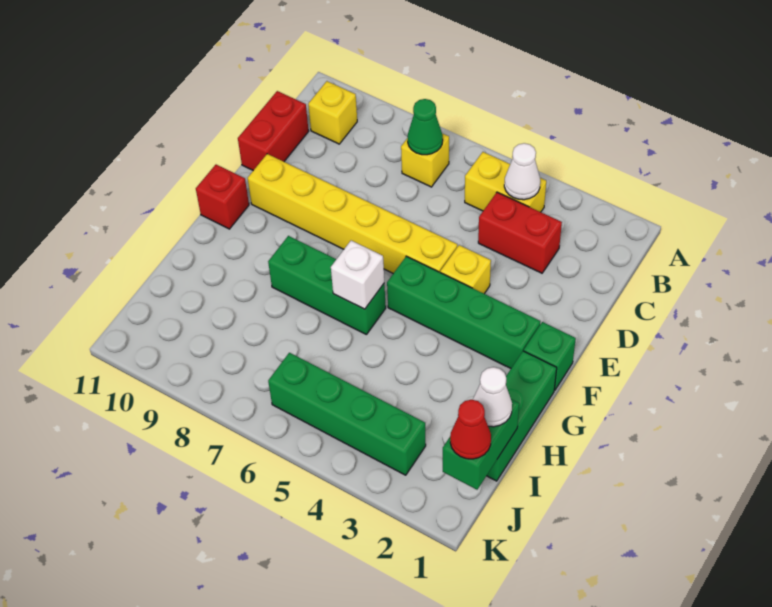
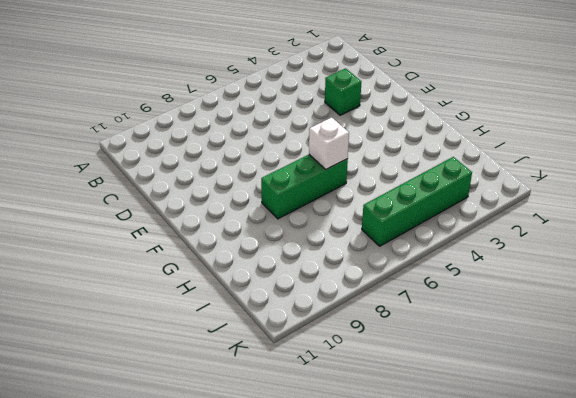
green brick D3 level 1 -> green brick F1 level 1
none -> yellow brick B4:B5 level 1
none -> yellow brick B7 level 1
none -> yellow brick B10 level 1

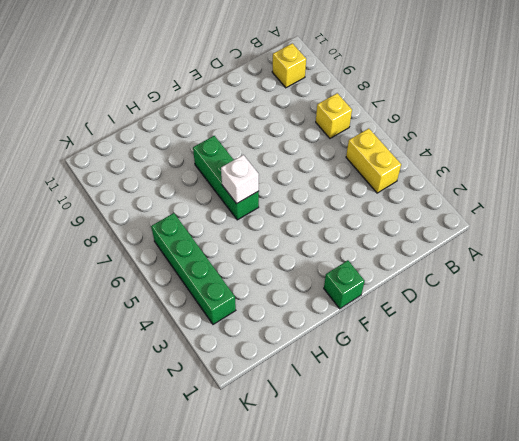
none -> red brick C3:C4 level 1
none -> red brick C11:D11 level 1
none -> yellow brick E4 level 1

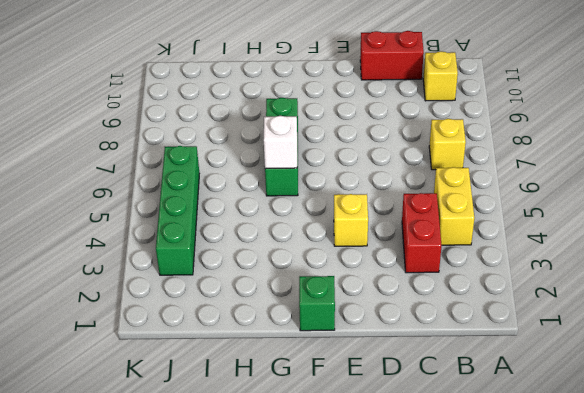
none -> yellow brick E5:E10 level 1
none -> green brick F2:F5 level 1
none -> red brick F11 level 1

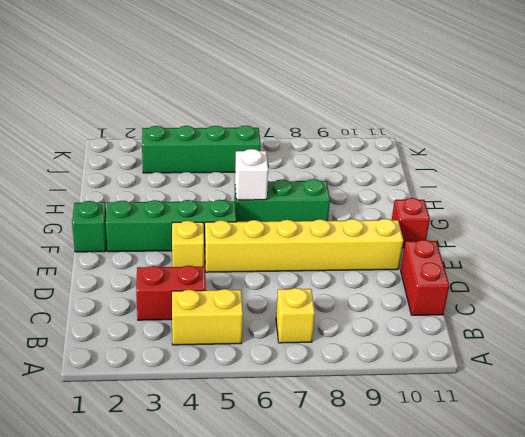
none -> yellow brick B10 level 1
none -> green brick G1:I1 level 1
none -> white cone B4 level 2

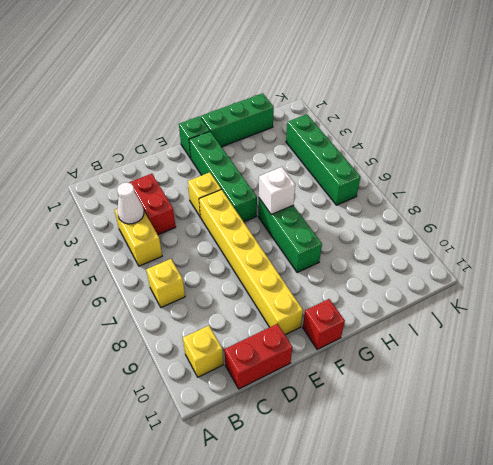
none -> green cone B7 level 2
none -> green brick I1:J1 level 2
none -> white cone I1 level 3

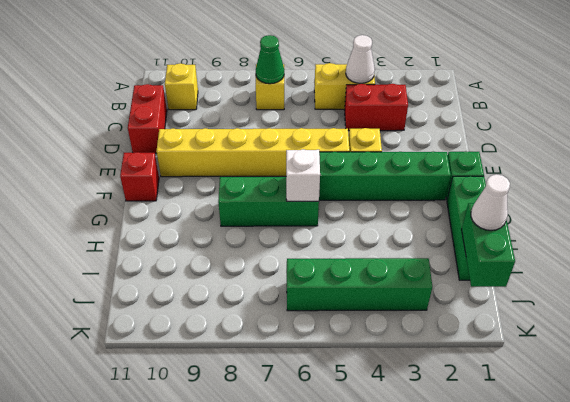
none -> red cone J1 level 3

